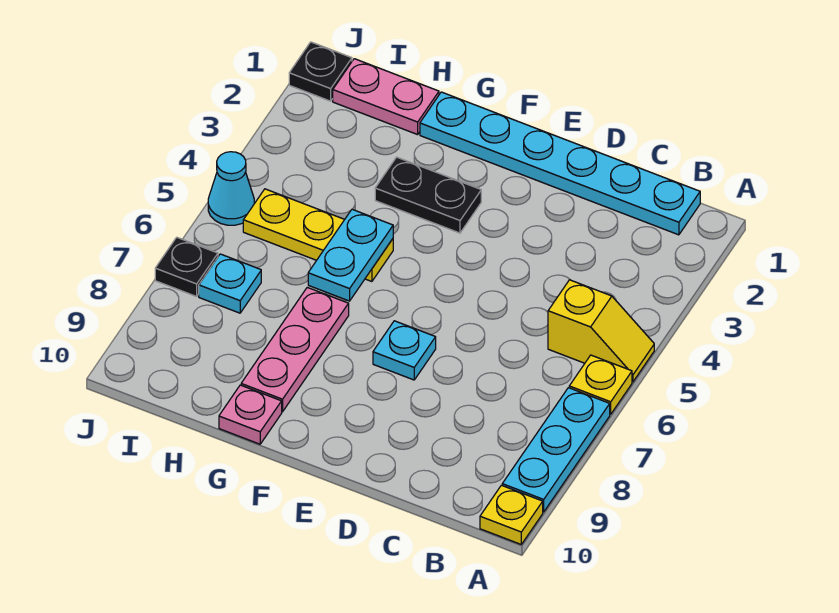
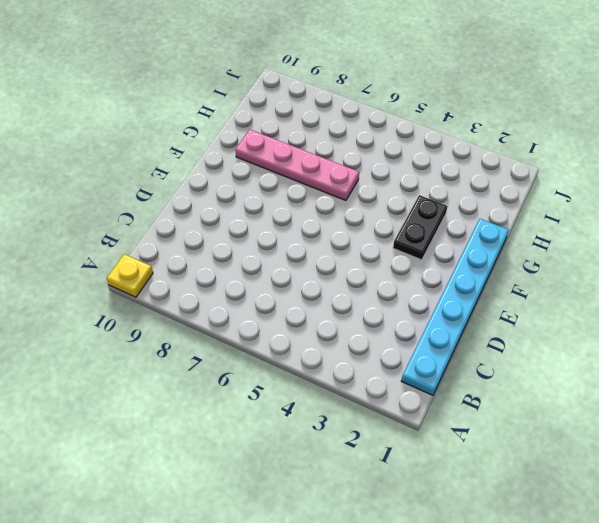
pink plate G6:G9 level 1 -> pink plate G7:G9 level 1
none -> yellow slope A5:B5 level 1 top B
none -> yellow plate A6 level 1
none -> cyan plate A7:A9 level 1

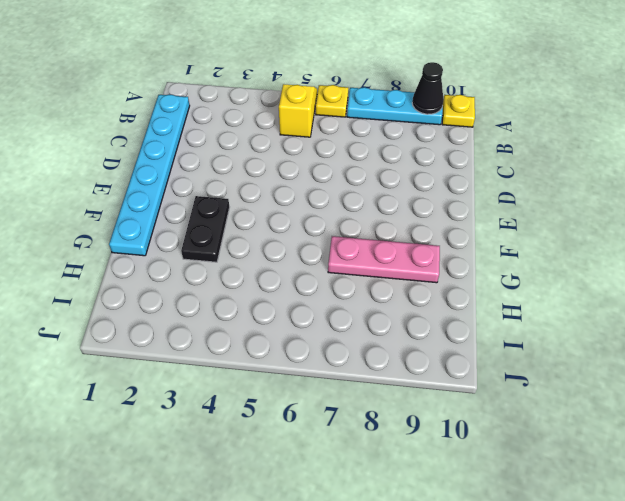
black cone A9 level 2 -> none
none -> cyan plate E7 level 1
none -> yellow plate G5:I5 level 1
none -> pink plate G10 level 1

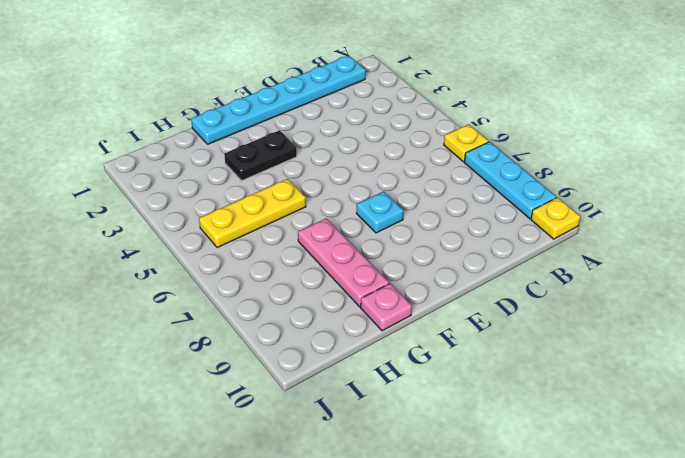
none -> yellow slope A5:B5 level 1 top B
none -> pink plate H1:I1 level 1
none -> cyan plate I7 level 1

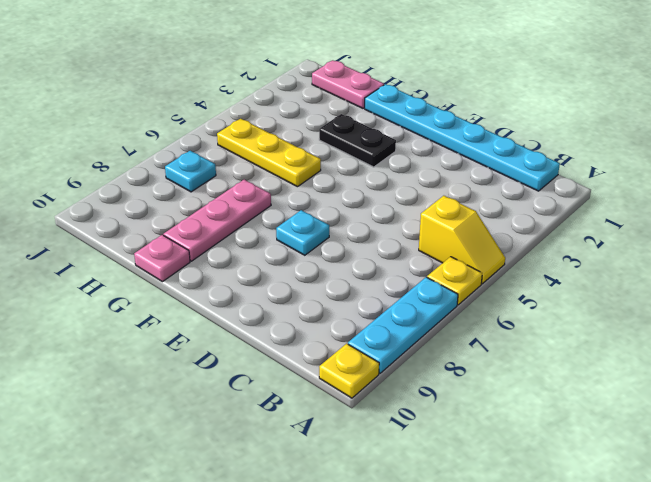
none -> black plate J1 level 1
none -> cyan cone J5 level 1
none -> black plate J7 level 1

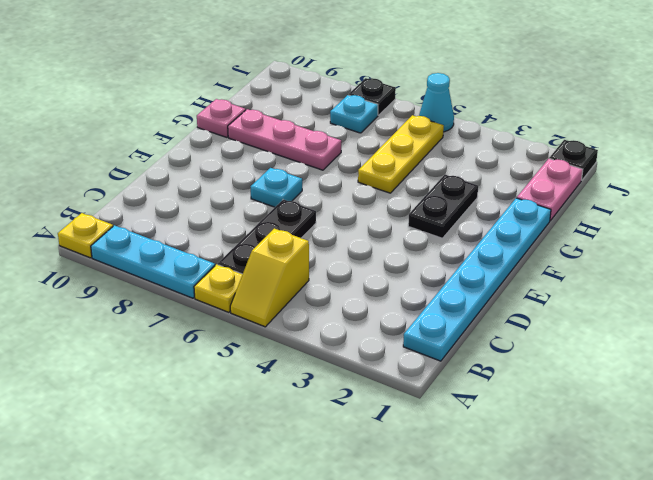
black plate B6:D6 level 1 -> none
none -> cyan plate G5:G6 level 2

